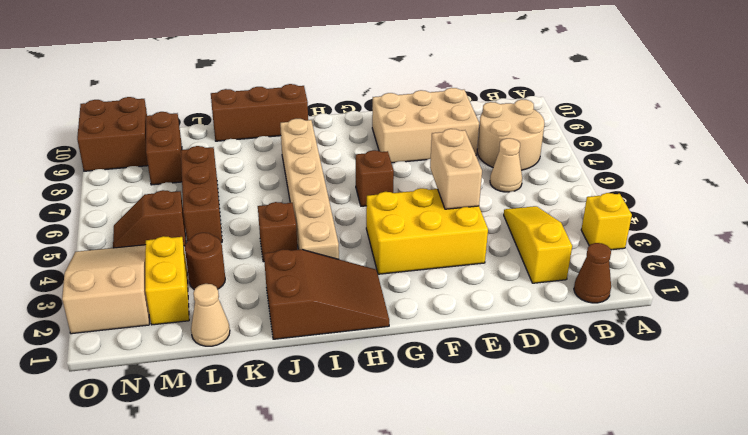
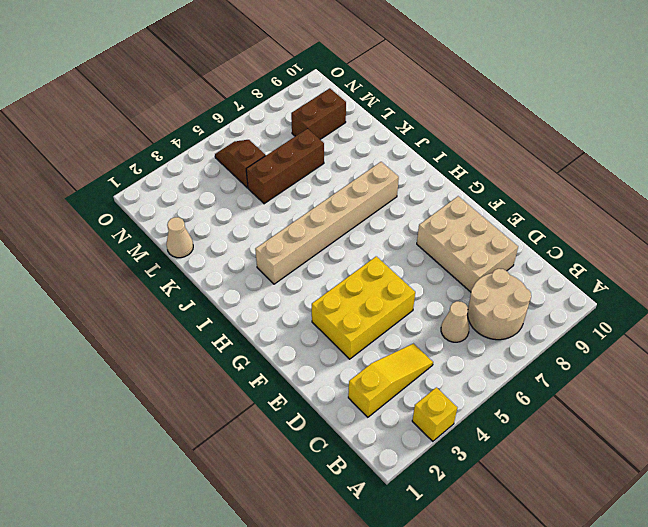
yellow brick E3:F5 level 1 -> yellow brick E3:G4 level 1
none -> brown cone B1 level 1
none -> brown brick G6 level 1
none -> brown slope H1:J2 level 1 top J

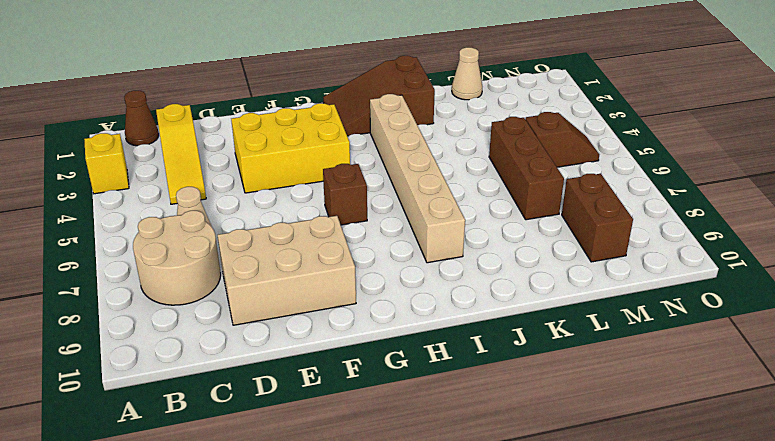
none -> brown brick I10:K10 level 1
none -> brown brick J4 level 1
none -> brown round brick L3 level 1

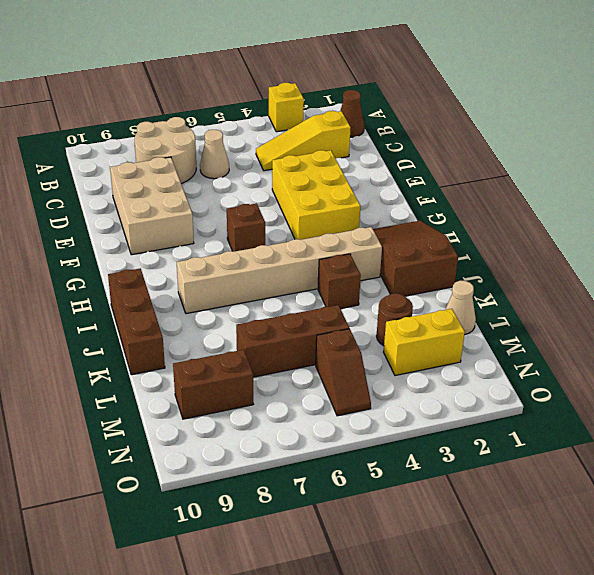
none -> tan slope N2:O4 level 1 top 2
none -> brown brick N9:O10 level 1
none -> tan brick E4:E5 level 2

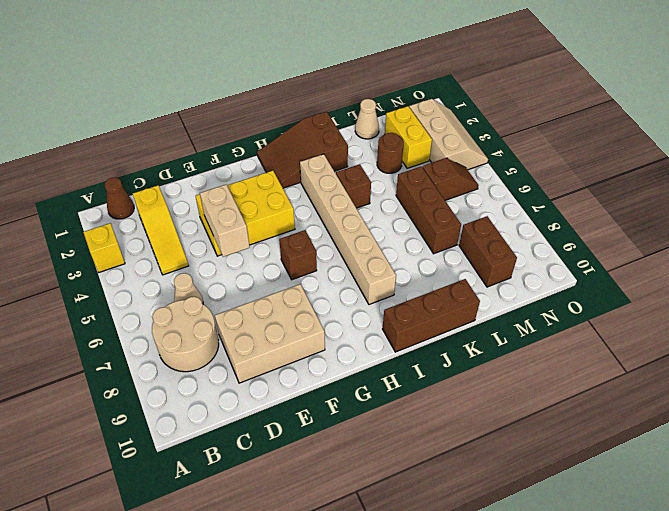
tan slope N2:O4 level 1 top N -> tan slope N2:O4 level 1 top 2
none -> brown brick N9:O10 level 1

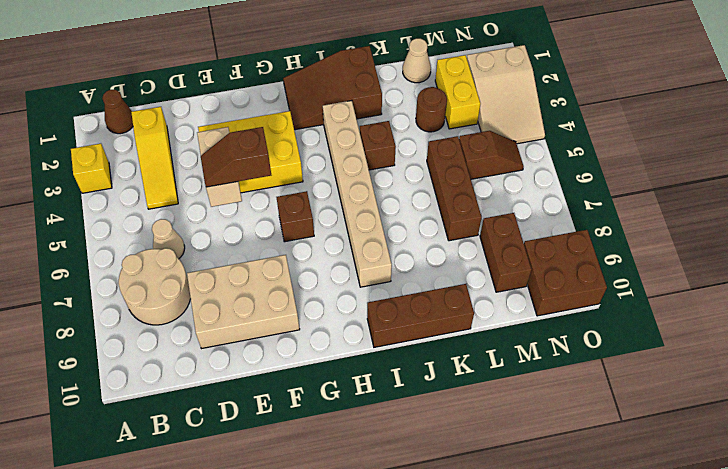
brown slope E5:F5 level 3 top F -> none

